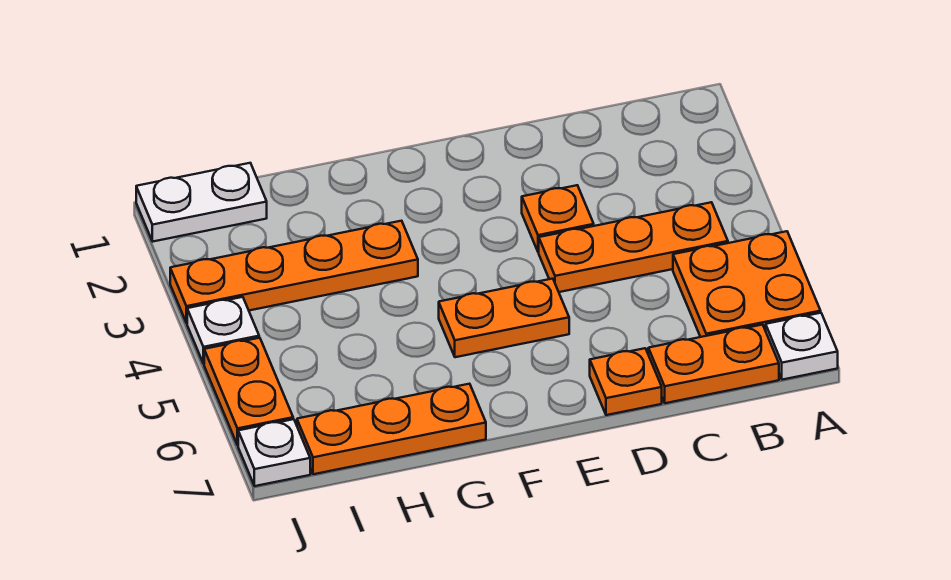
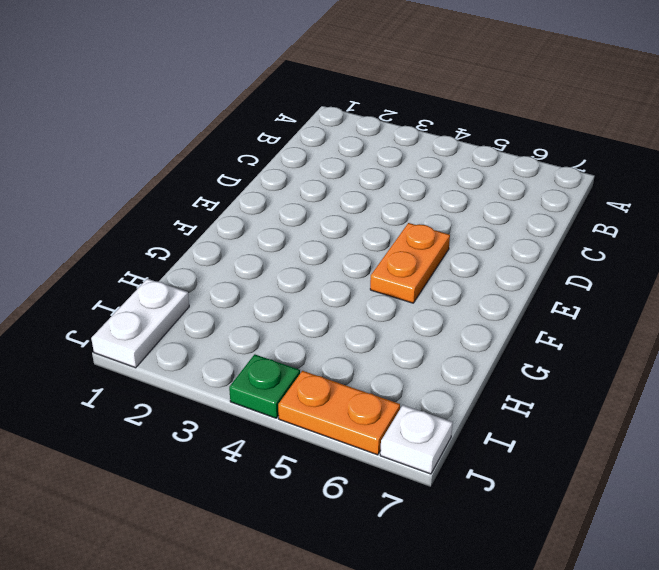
green plate J4 level 1 -> white plate J4 level 1
none -> orange plate A5:B6 level 1
none -> white plate A7 level 1
none -> orange plate B4:D4 level 1

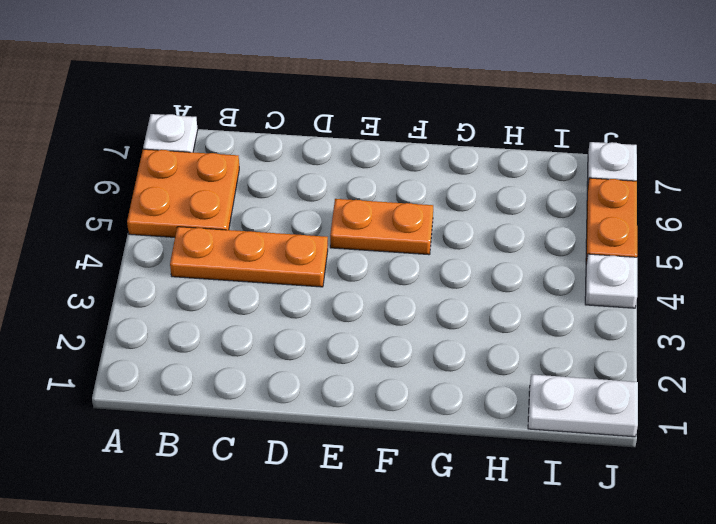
none -> orange plate B7:C7 level 1
none -> orange plate D3 level 1
none -> orange plate D7 level 1

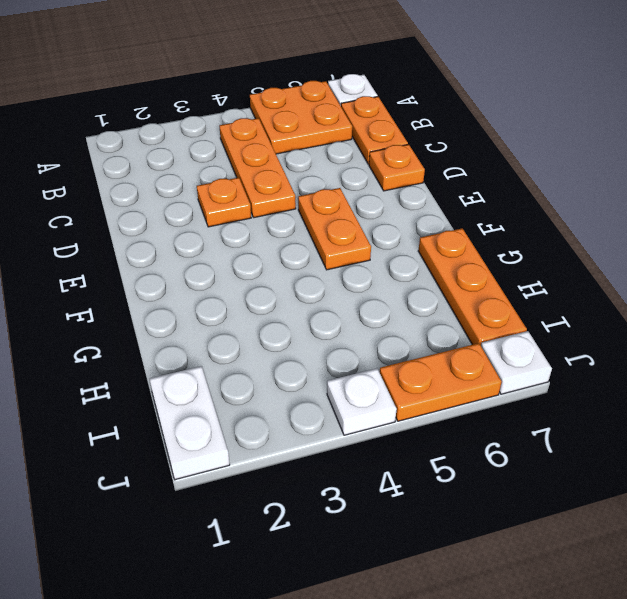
none -> orange plate G3:J3 level 1

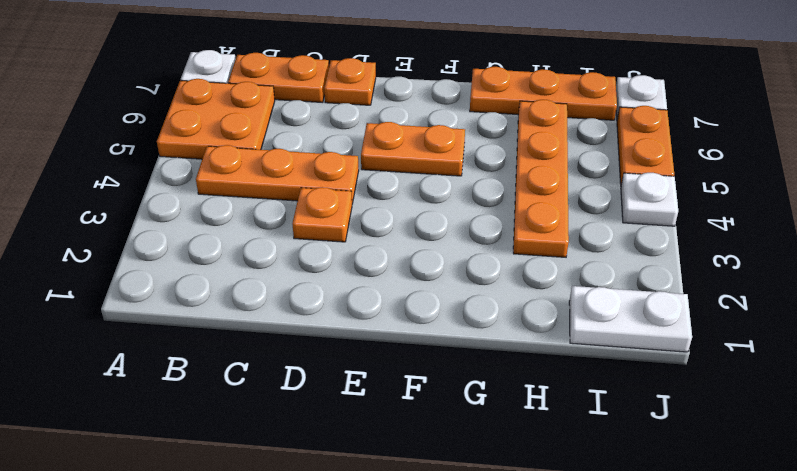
orange plate H3:H6 level 1 -> orange plate G3:J3 level 1

